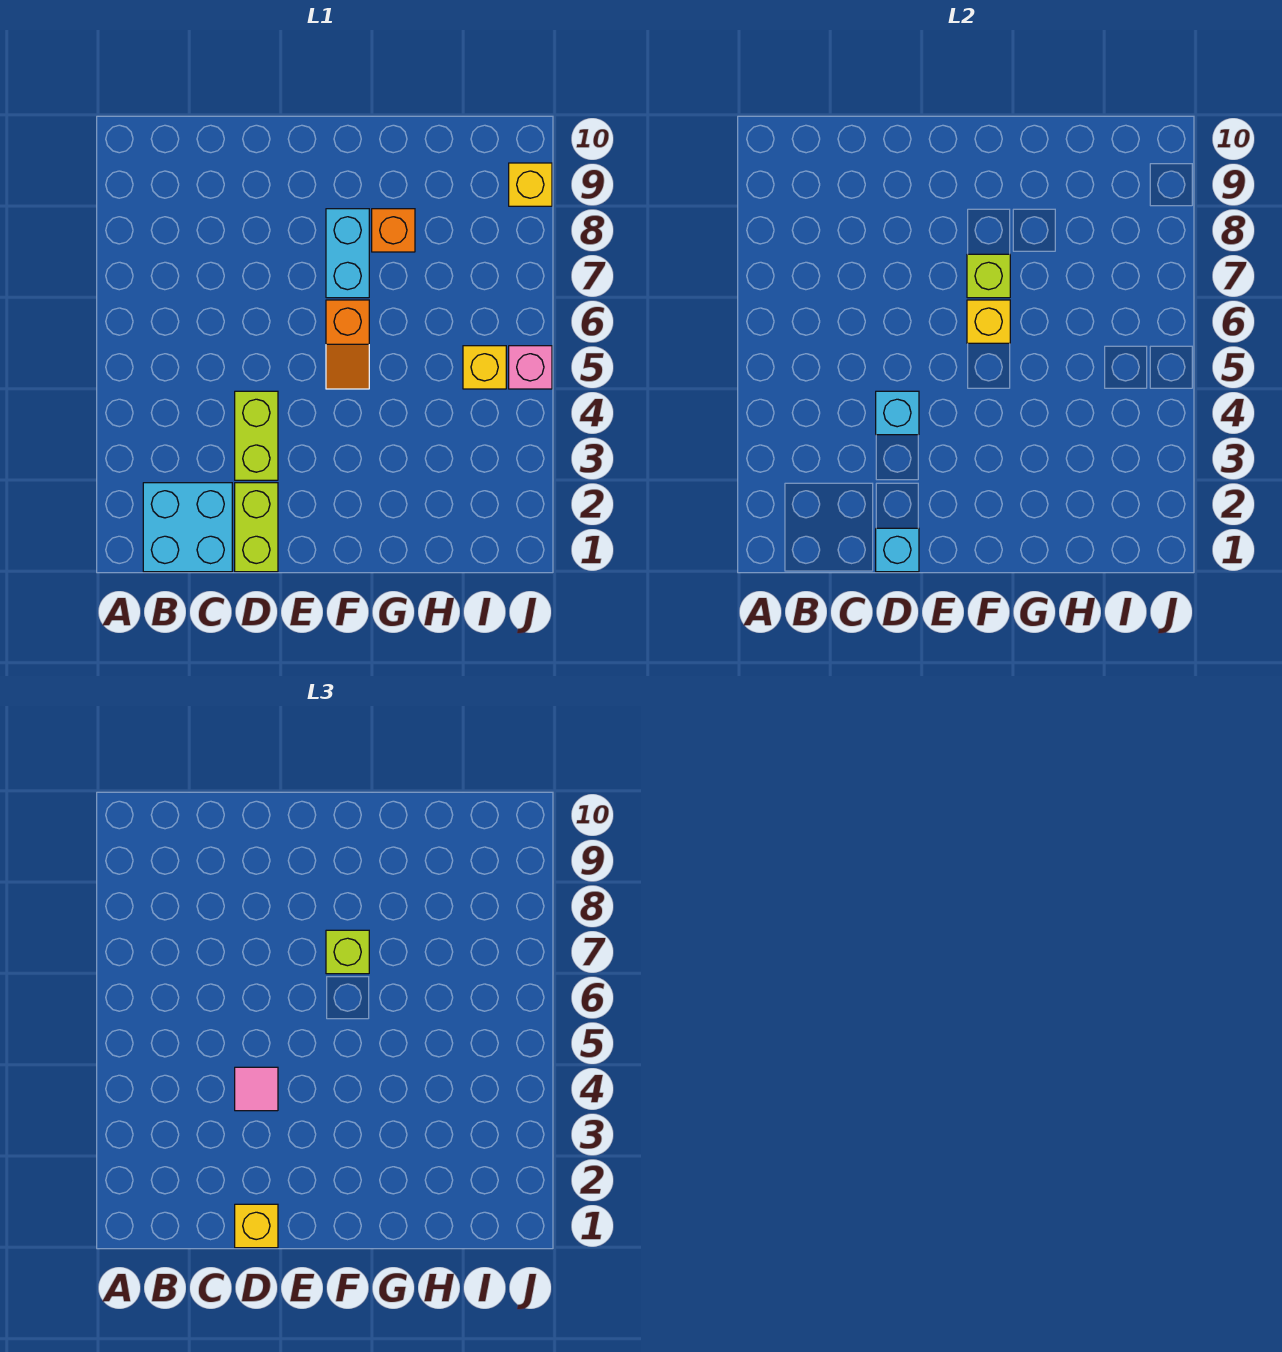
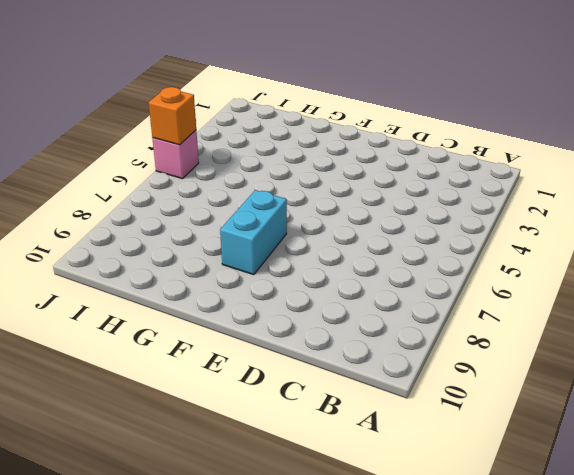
orange brick J5 level 2 -> orange brick G8 level 1
none -> cyan brick B1:C2 level 1
none -> lime brick D1:D2 level 1
none -> lime brick D3:D4 level 1

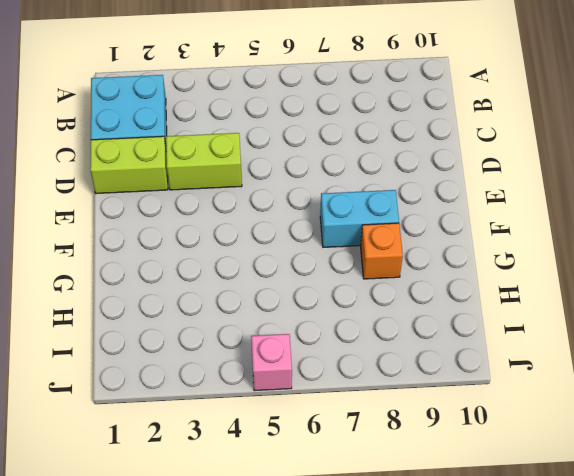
none -> orange slope F5:F6 level 1 top 6
none -> yellow brick I5 level 1
none -> yellow brick J9 level 1

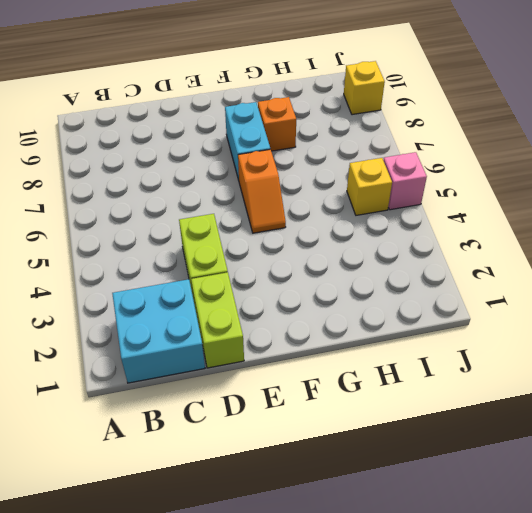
none -> cyan brick D1 level 2
none -> cyan brick D4 level 2
none -> yellow brick F6 level 2

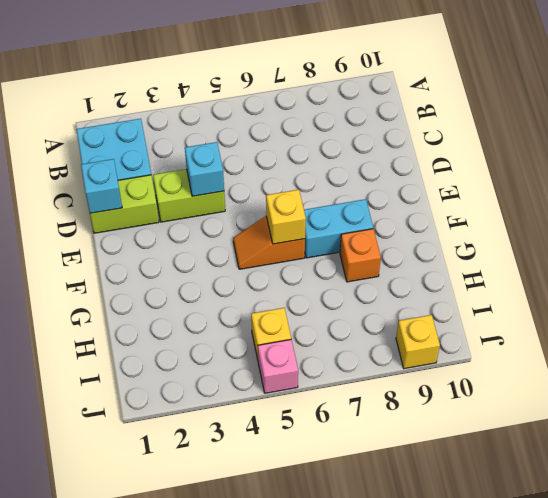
none -> lime brick F7 level 2
none -> yellow brick D1 level 3
none -> pink tile D4 level 3

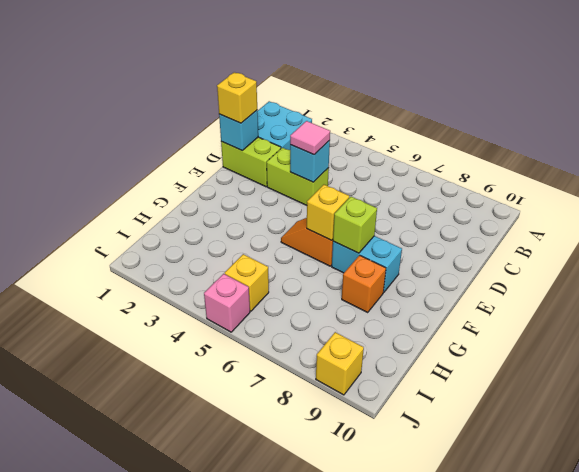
none -> lime brick F7 level 3

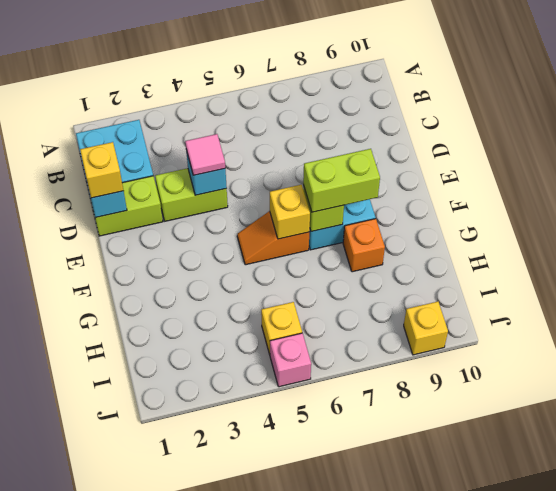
lime brick F7:F8 level 3 -> lime brick F7 level 3

